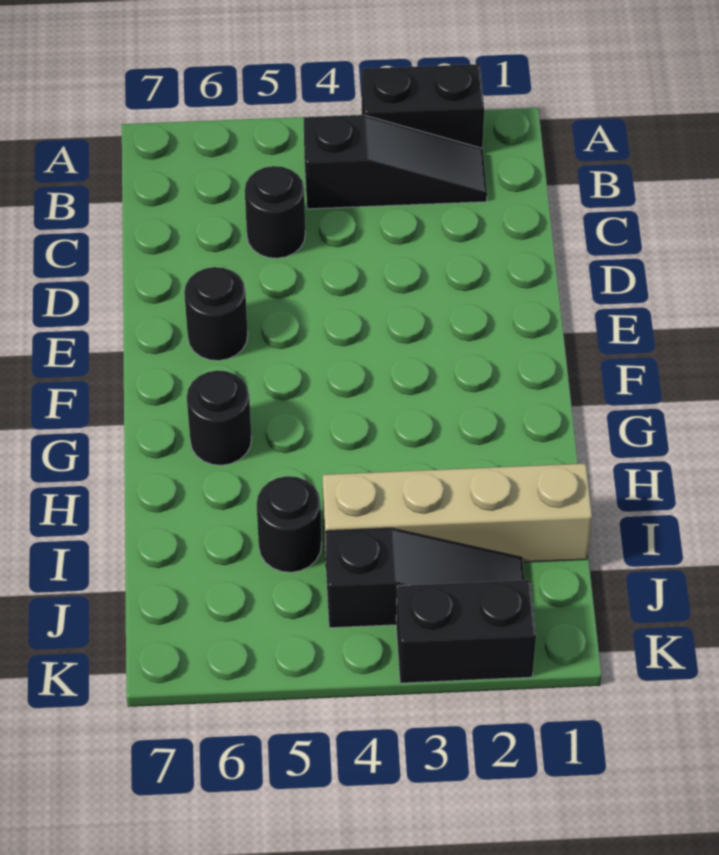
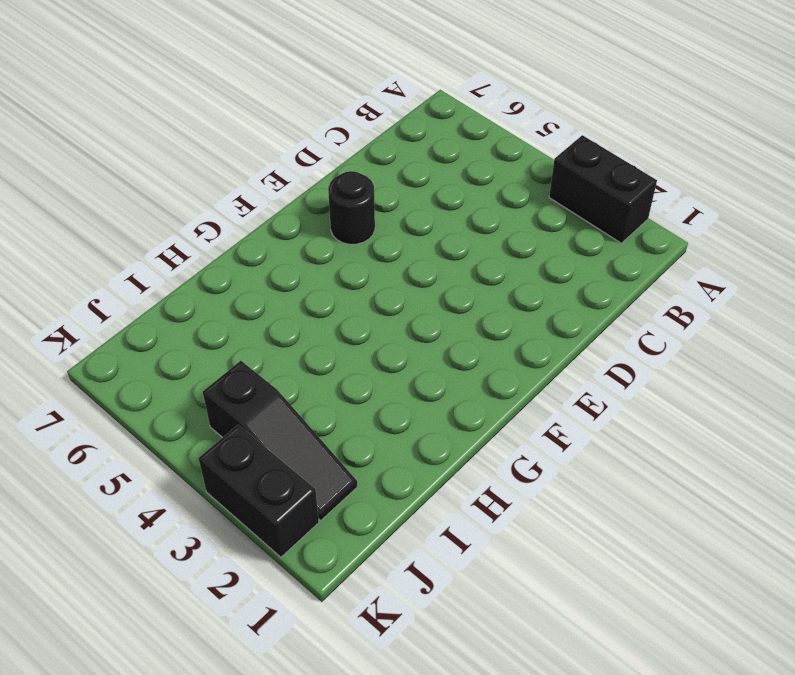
none -> black slope B2:B4 level 1 top 4
none -> black round brick C5 level 1

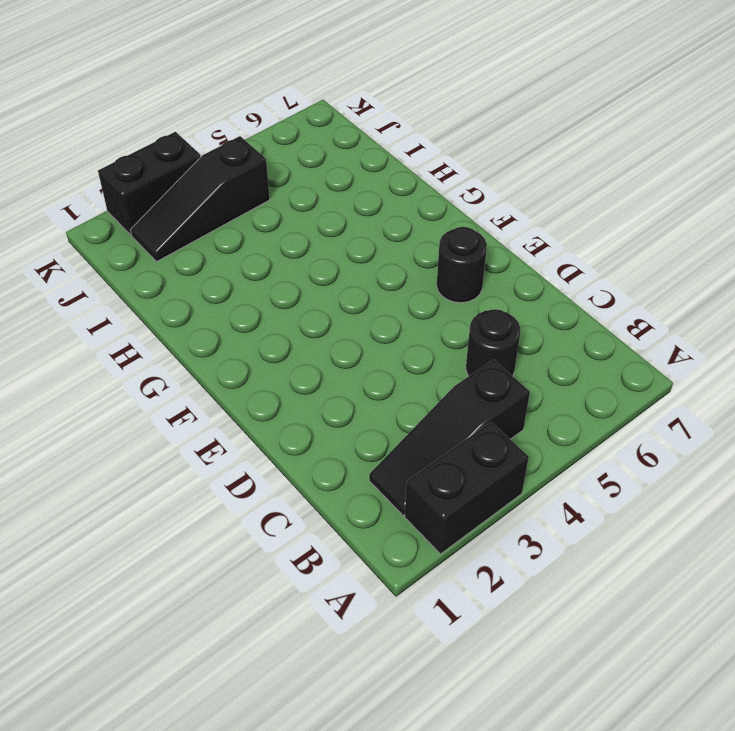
none -> black round brick G6 level 1
none -> tan brick I1:I4 level 1

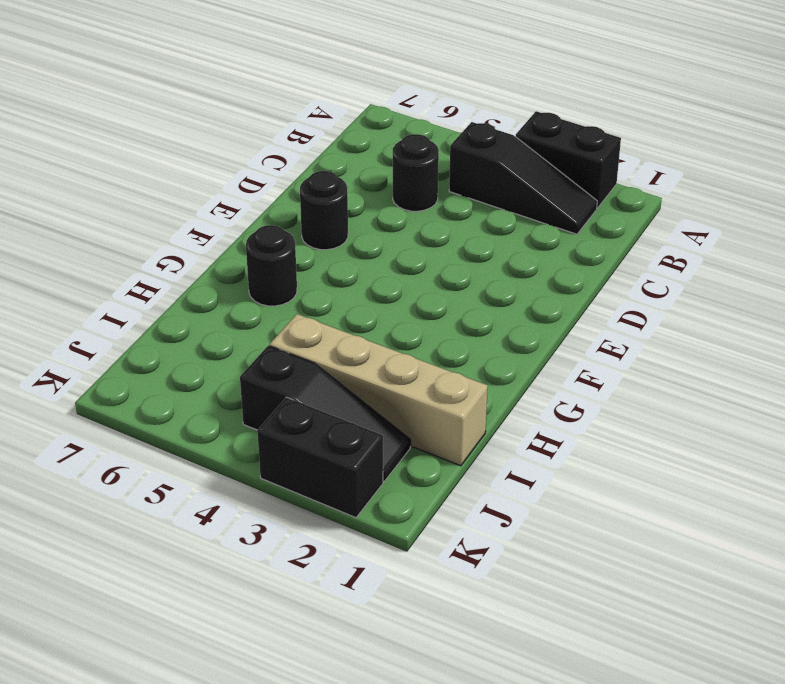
none -> black round brick I5 level 1

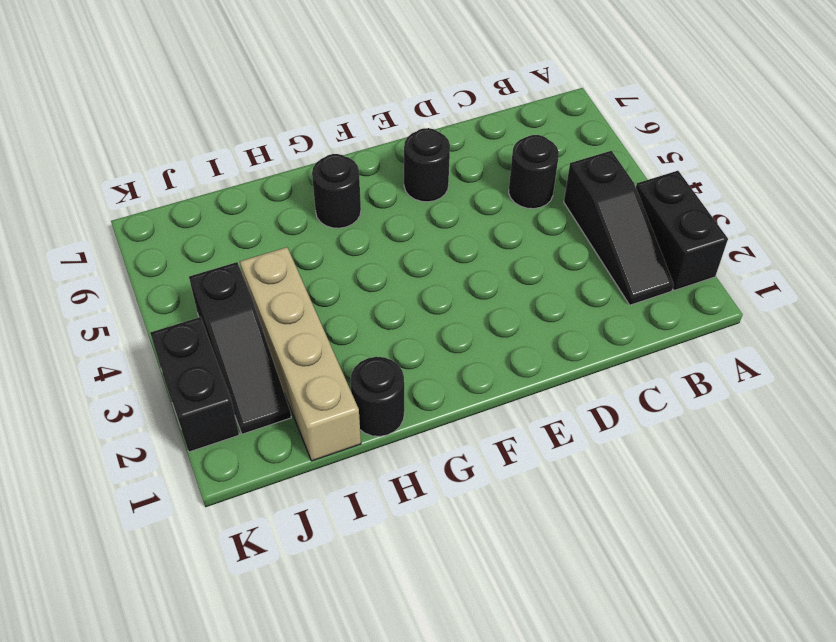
black round brick H1 level 1 -> black round brick I5 level 1

